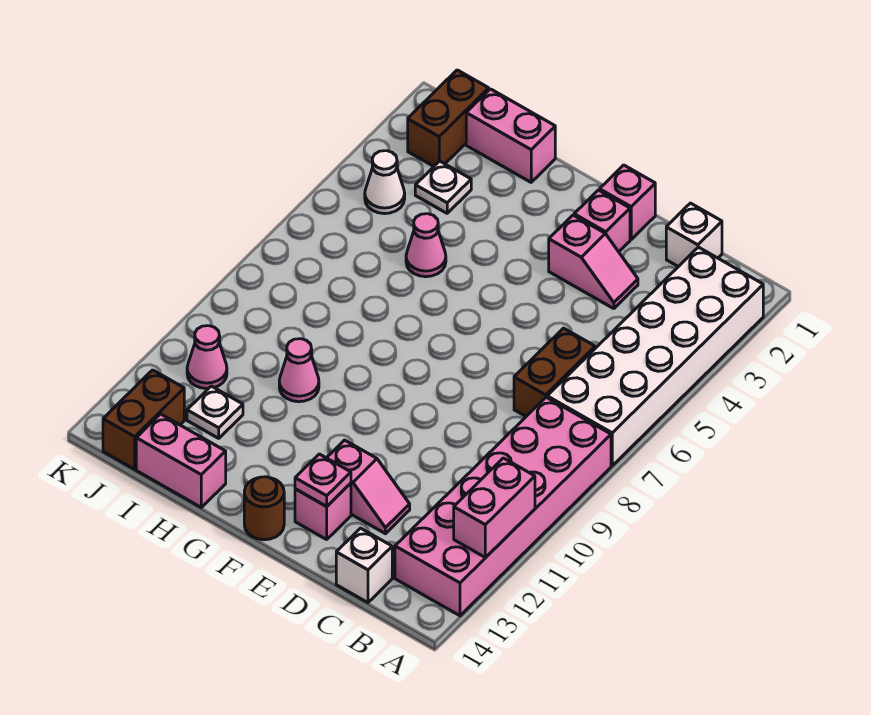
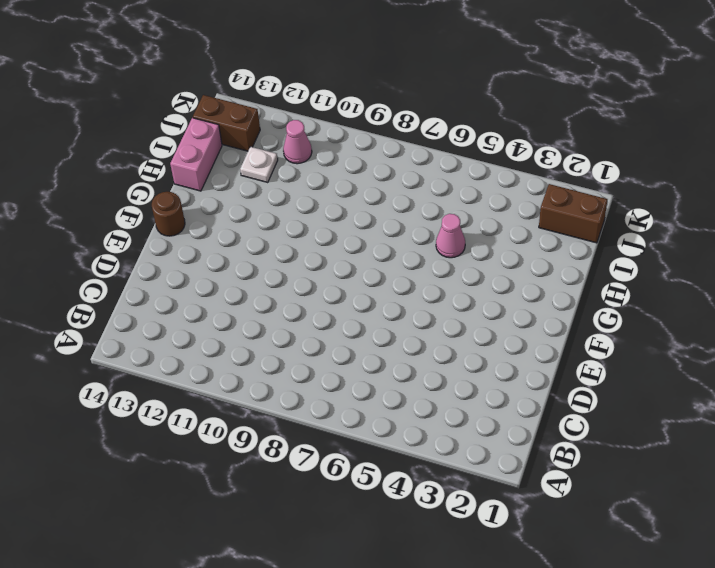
none -> white brick A2:B7 level 1
none -> pink brick A8:B13 level 1
none -> white brick C1 level 1

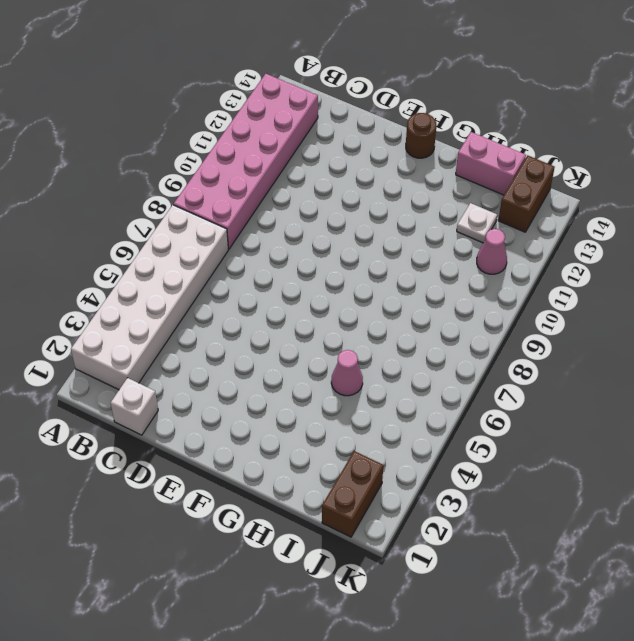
none -> brown brick C6:C7 level 1
none -> white brick C14 level 1
none -> pink slope D3:E3 level 1 top E

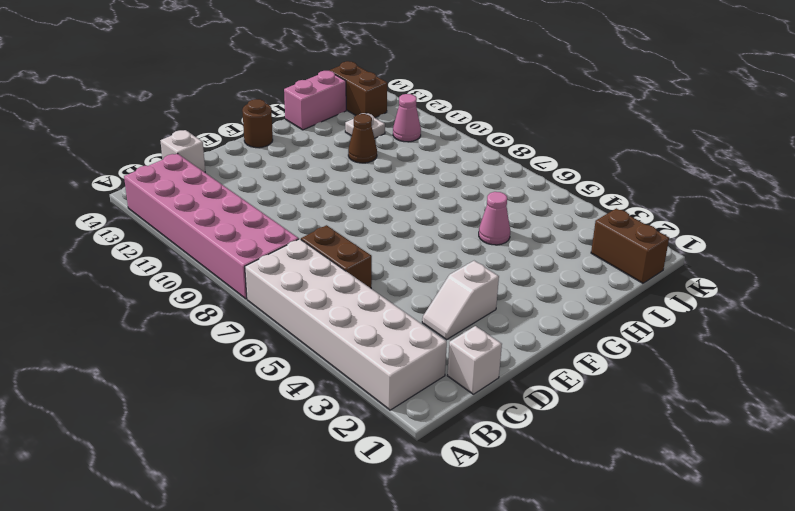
white slope D3:E3 level 1 top E -> pink slope D3:E3 level 1 top E
brown cone H11 level 1 -> none
none -> pink slope D12:E12 level 1 top E
none -> pink brick E1 level 1
none -> pink brick E2 level 1

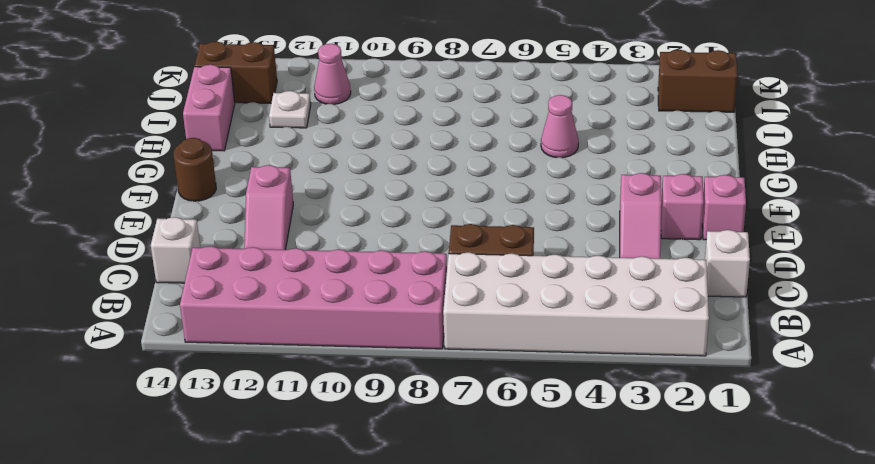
none -> pink brick E13 level 1
none -> pink brick H1:I1 level 1
none -> pink cone H10 level 1

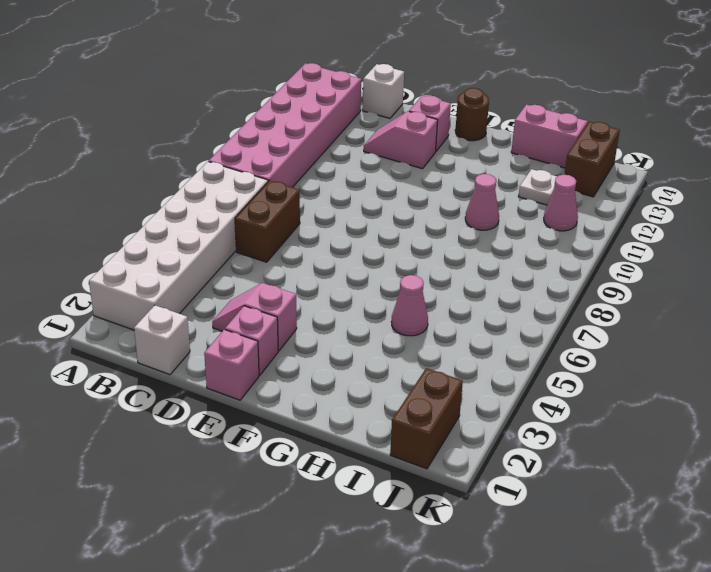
none -> pink brick H1:I1 level 1
none -> white plate I3 level 1
none -> white cone J4 level 1

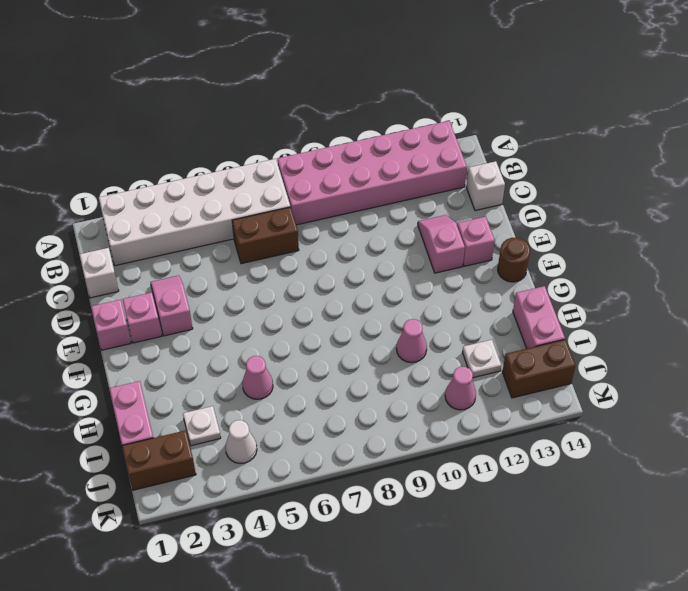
none -> pink brick A11:A12 level 2
none -> pink plate E13 level 2

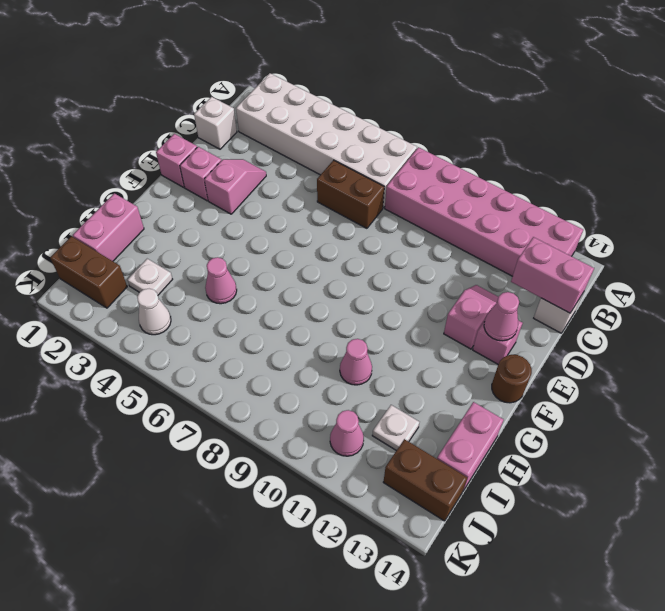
pink brick C13:C14 level 2 -> pink brick A11:A12 level 2
pink cone E13 level 2 -> pink plate E13 level 2

